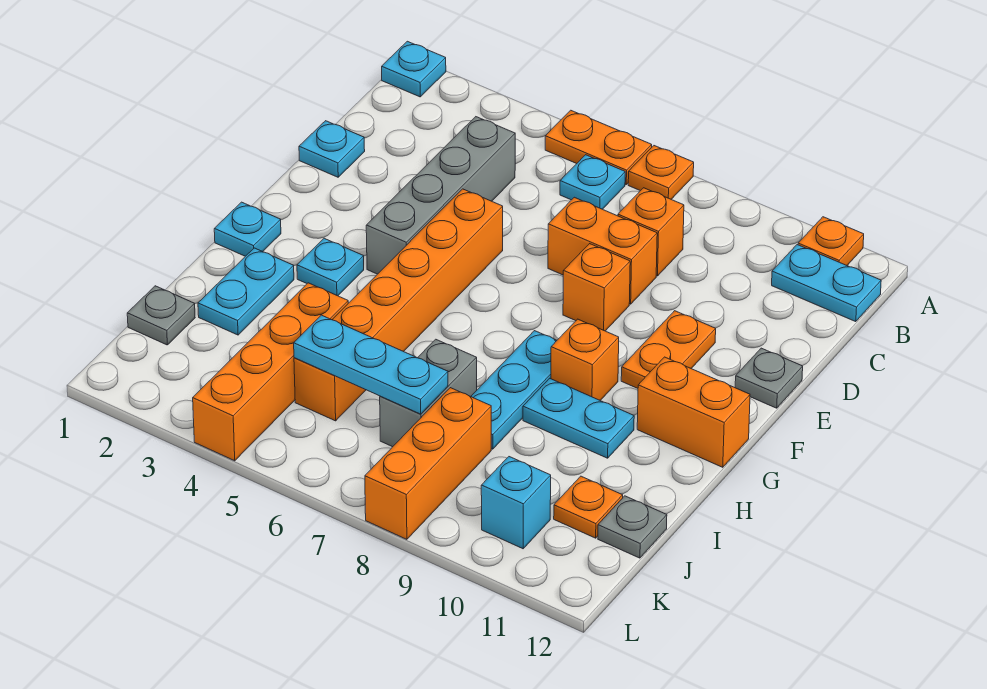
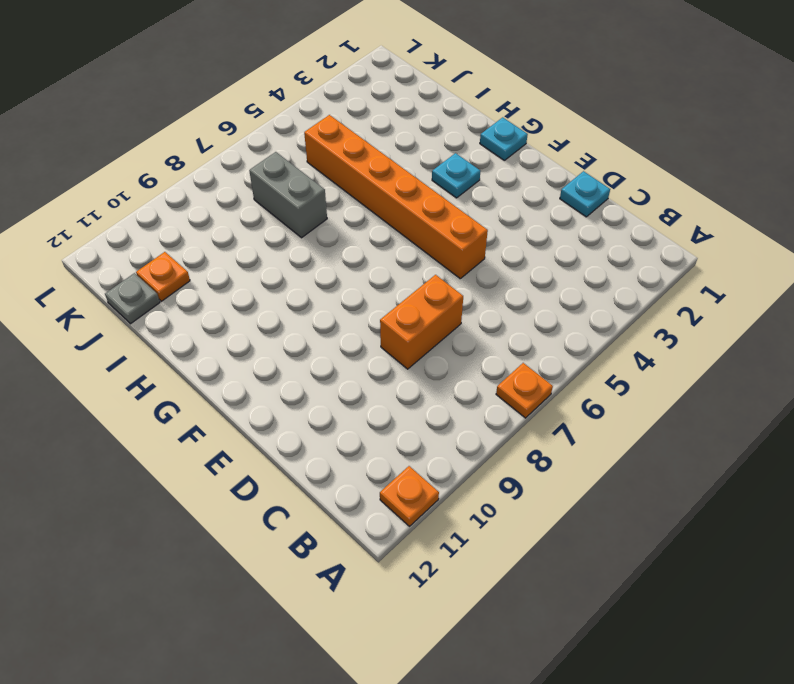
none -> cyan plate A1 level 1
none -> orange plate A5:A6 level 1
none -> cyan plate B6 level 1

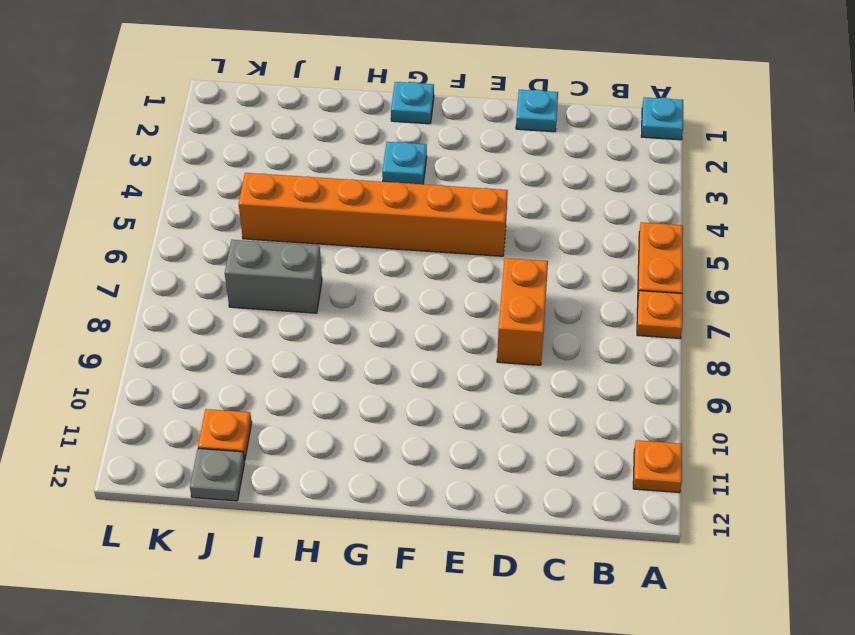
none -> cyan plate B6 level 1
none -> cyan plate B11:B12 level 1
none -> grey brick C4:F4 level 1

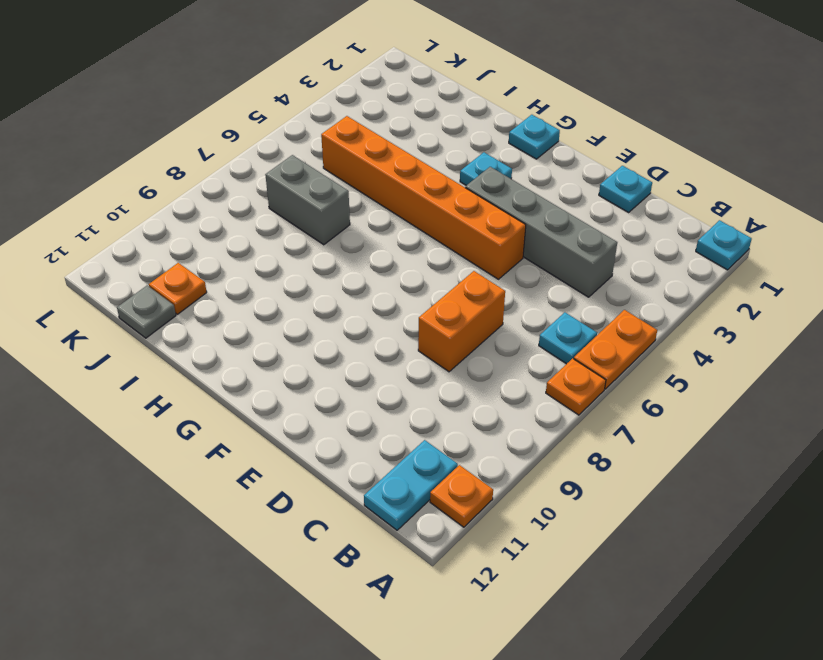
none -> orange brick C8 level 1
none -> orange brick E8 level 1
none -> orange plate E10:F10 level 1

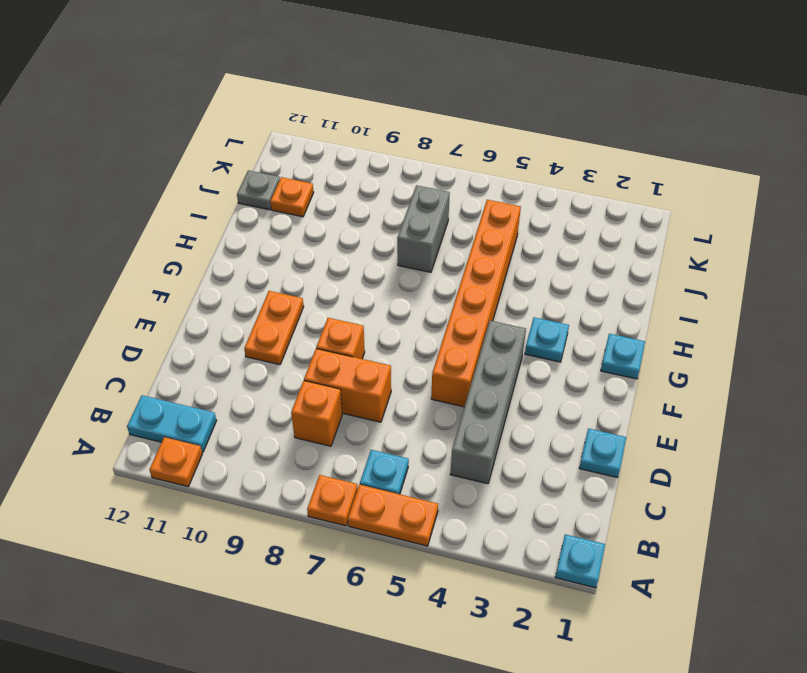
none -> grey plate E12 level 1
none -> cyan plate G8:I8 level 1
none -> orange brick G9 level 1

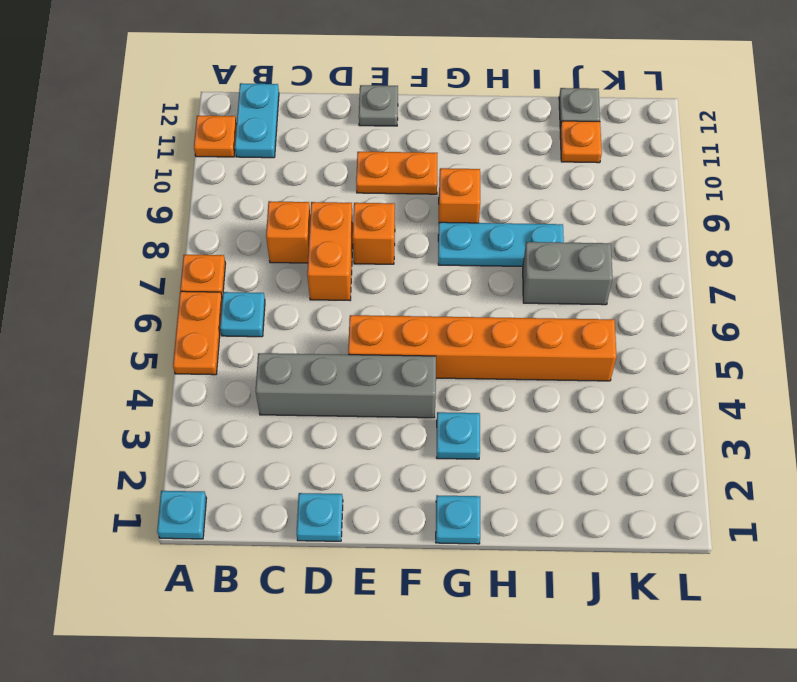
none -> orange brick G11:G12 level 1
none -> cyan plate H2:I2 level 1
none -> cyan plate H9:H10 level 1

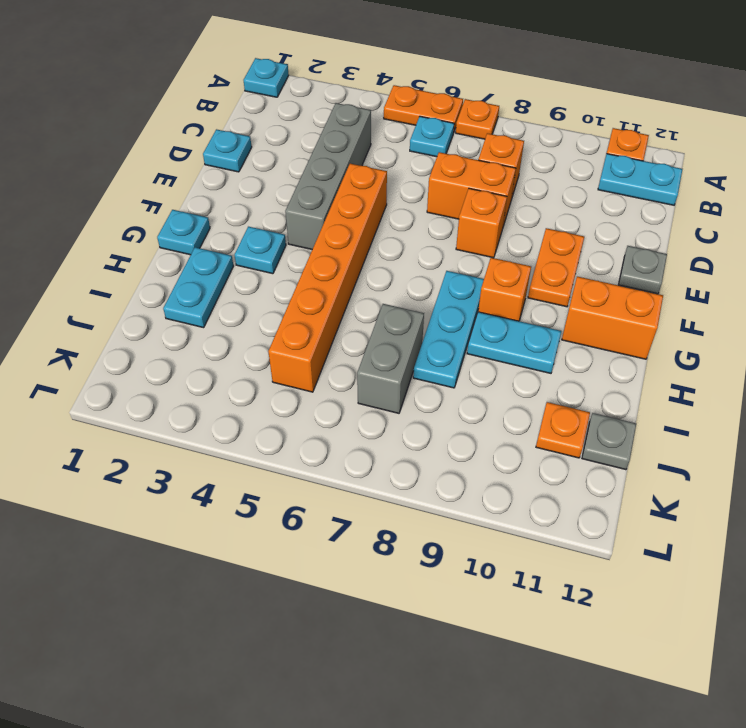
none -> orange brick I4:L4 level 1
none -> grey plate J1 level 1
none -> orange brick J8:L8 level 1

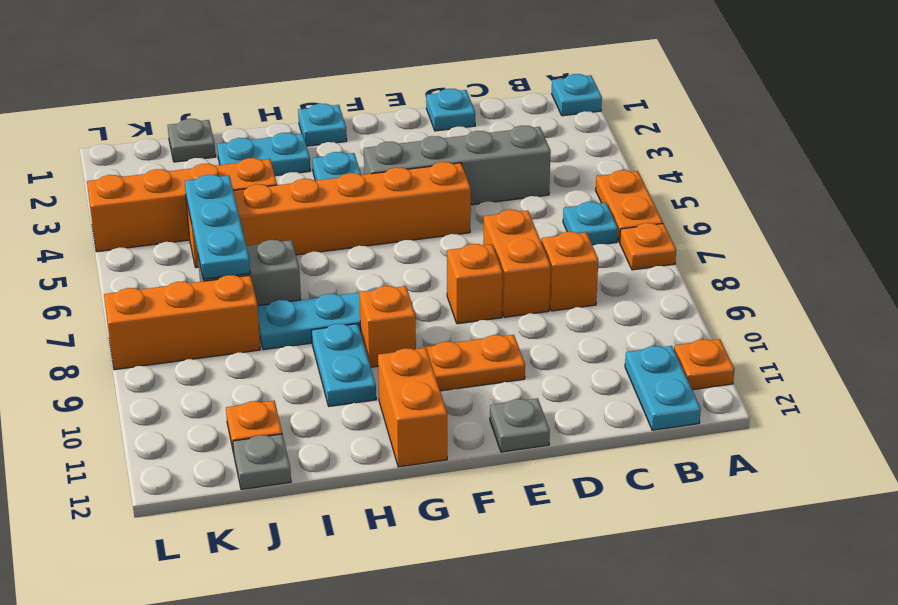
none -> cyan brick K10 level 1

